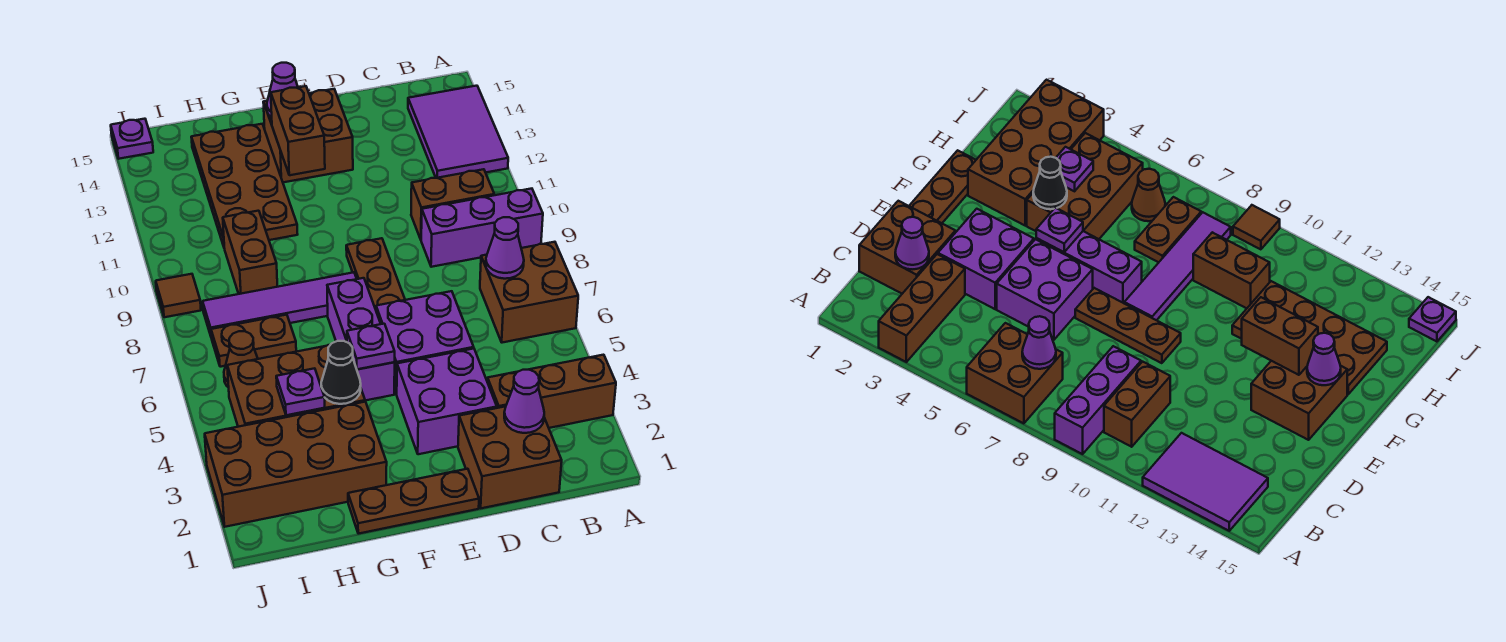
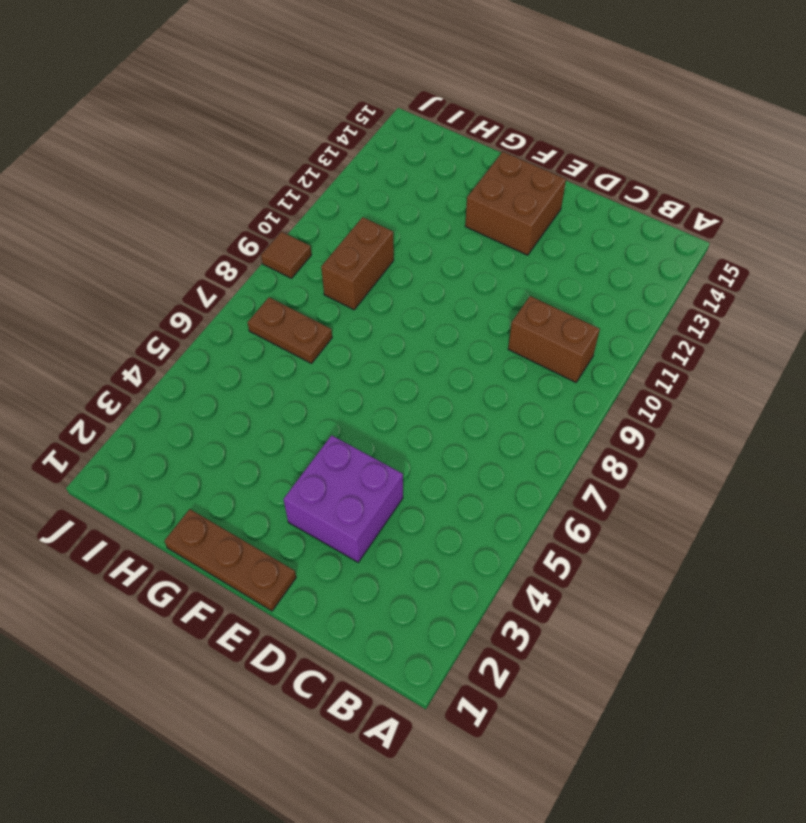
none -> brown brick A3:C3 level 1
none -> brown brick A6:B7 level 1
none -> purple brick A9:C9 level 1

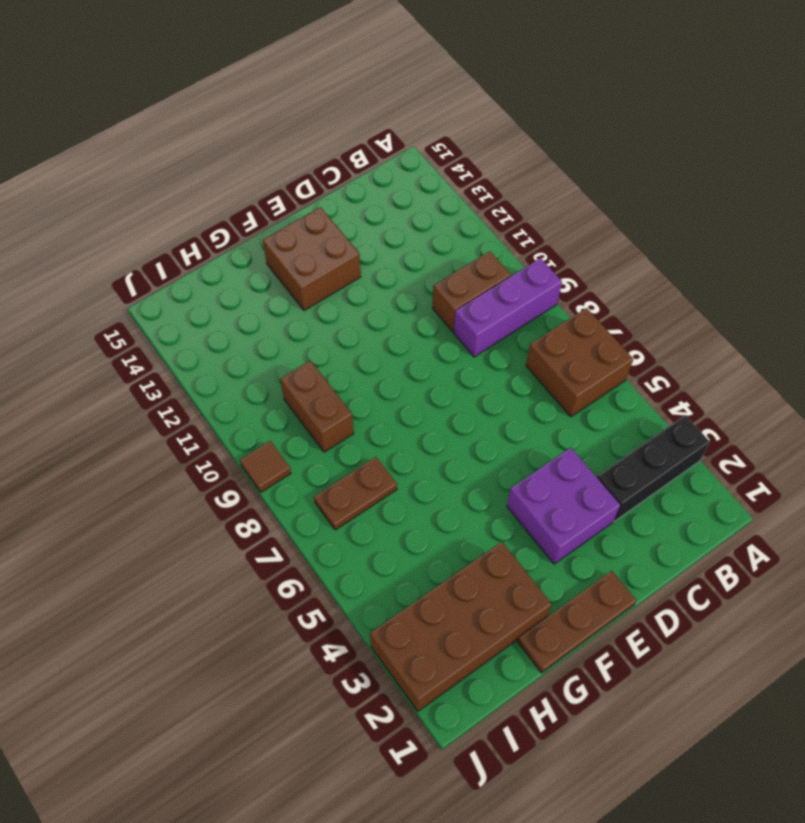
black brick A3:C3 level 1 -> brown brick A3:C3 level 1
none -> purple tile A12:B14 level 1
none -> brown brick C1:D2 level 1
none -> purple brick D5:E6 level 1

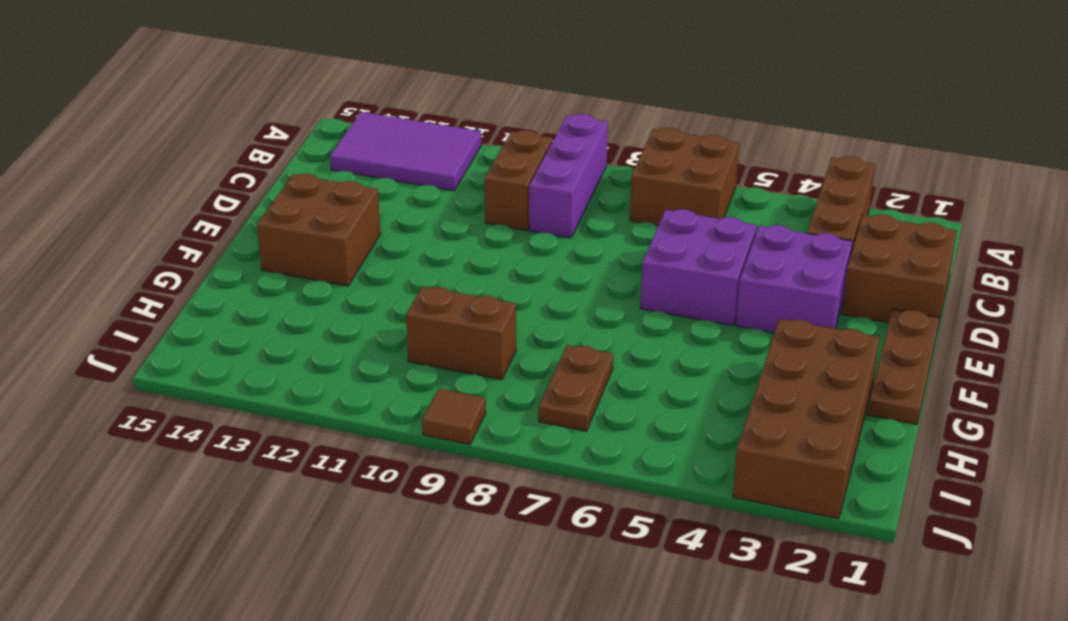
none -> brown plate E7:E9 level 1
none -> purple brick F5:F7 level 1
none -> purple tile F8:I8 level 1

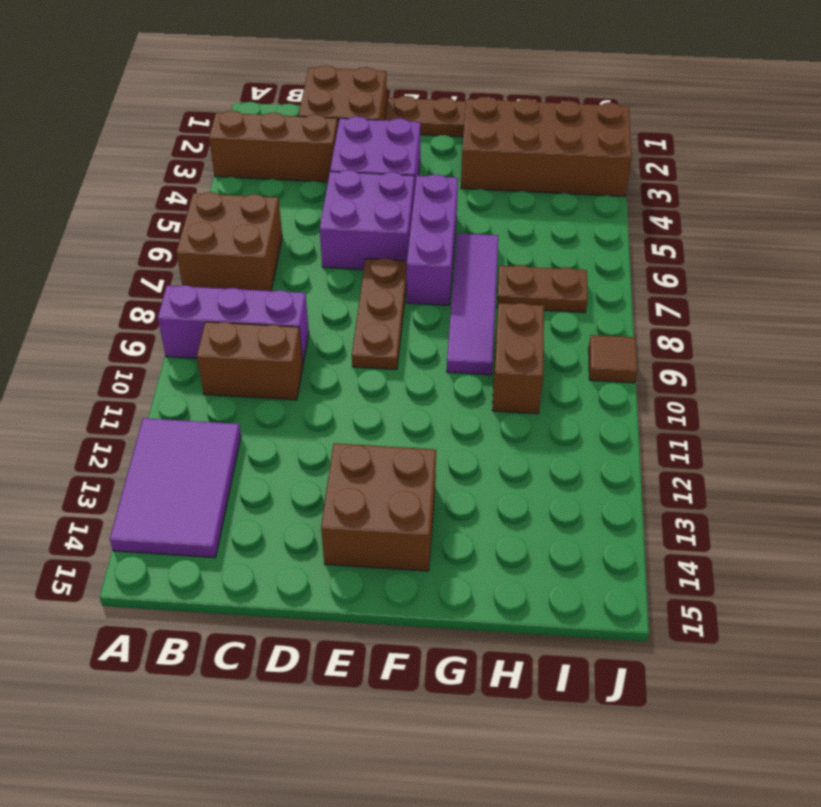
purple tile G6:G9 level 1 -> purple tile F8:I8 level 1
none -> brown brick G4:I5 level 1
none -> brown plate G11:H14 level 1
none -> brown cone I6 level 1

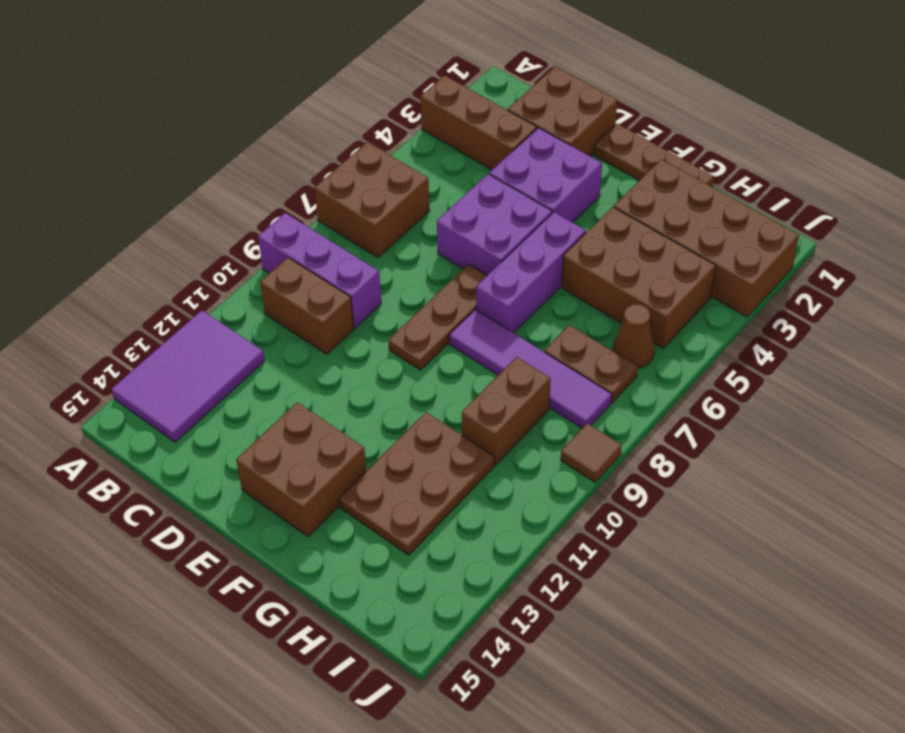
brown plate G11:H13 level 1 -> brown plate G11:H14 level 1
none -> purple plate J15 level 1
none -> purple cone B7 level 2
none -> purple cone C2 level 2

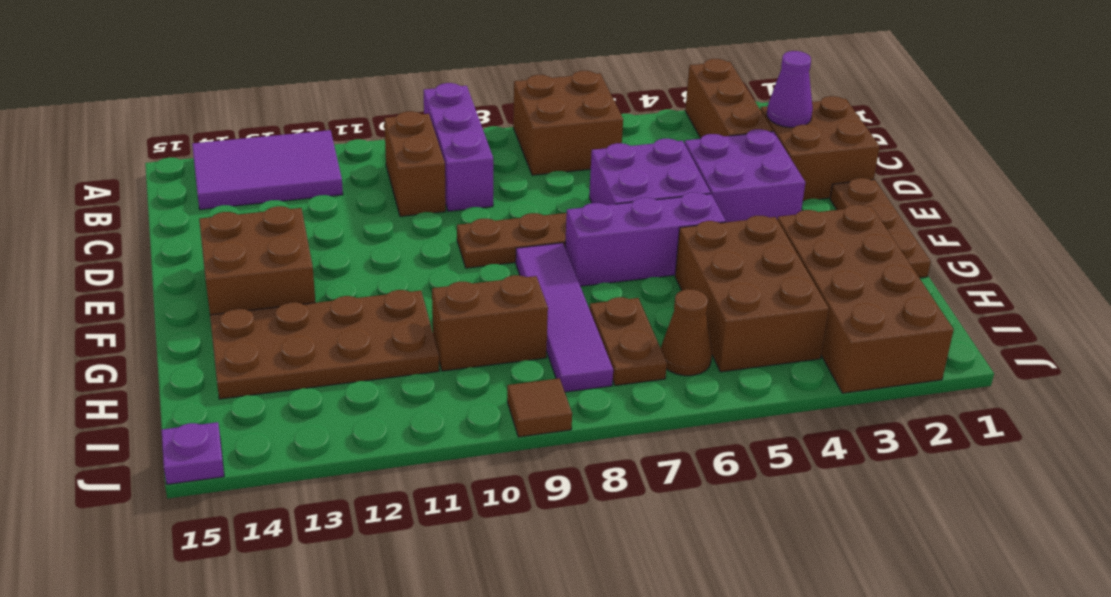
none -> purple cone B7 level 2
none -> purple plate F5 level 2
none -> brown brick F12:F13 level 2

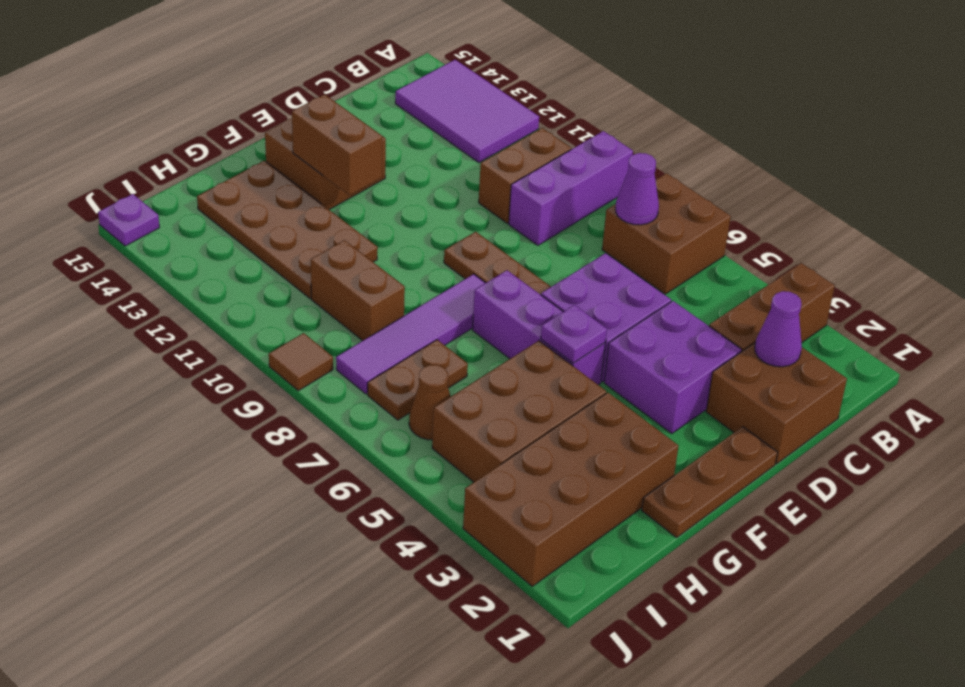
none -> purple cone F14 level 2
none -> black cone G4 level 2
none -> purple plate H4 level 2

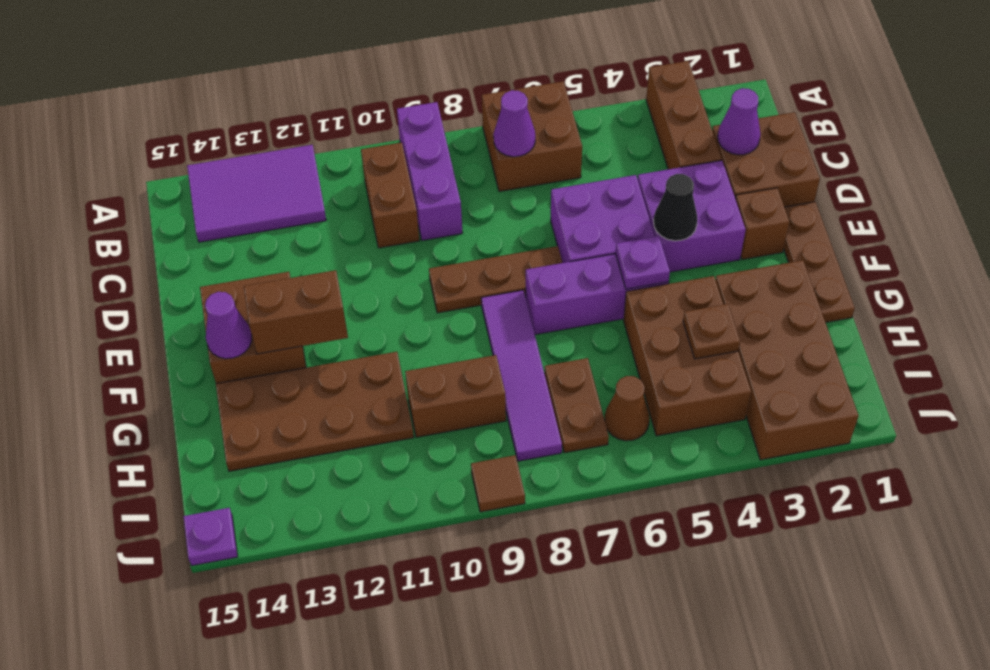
brown brick E2 level 1 -> none
black cone E4 level 2 -> black cone G4 level 2
brown plate H4 level 2 -> purple plate H4 level 2

